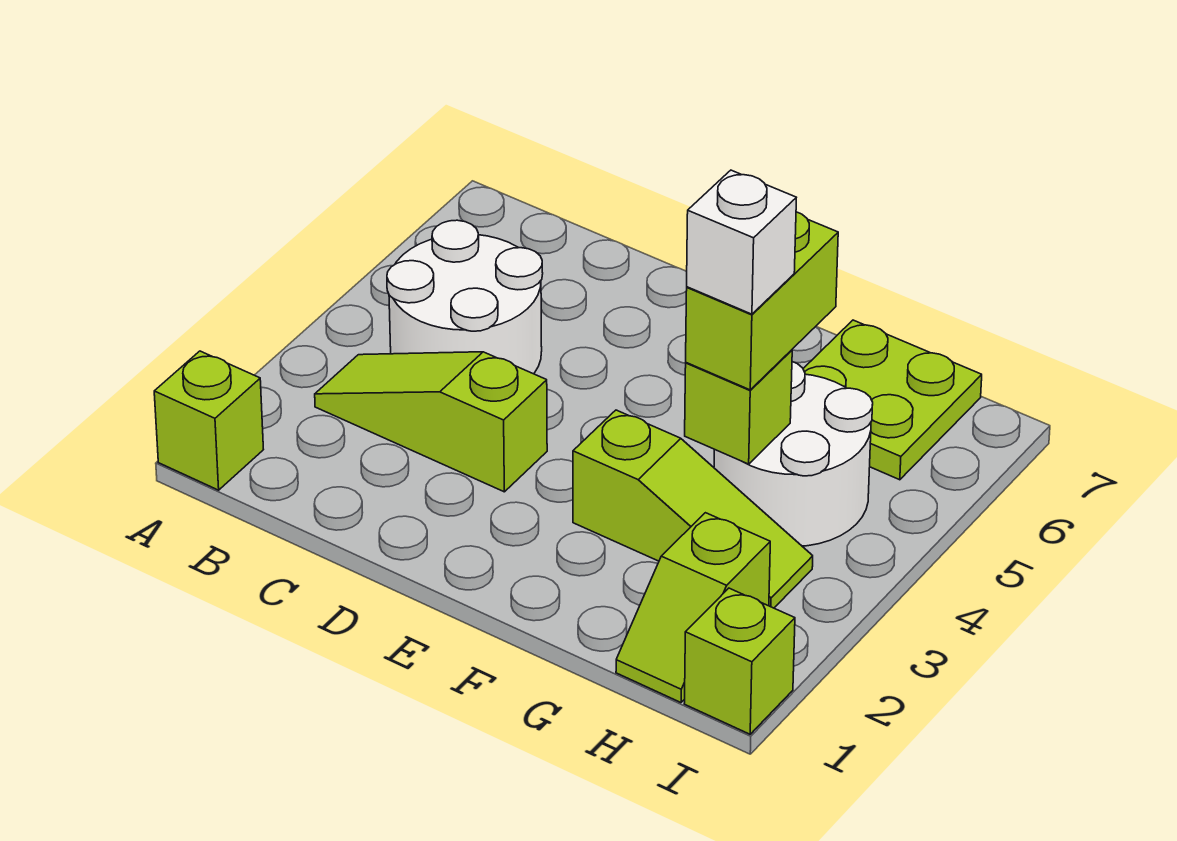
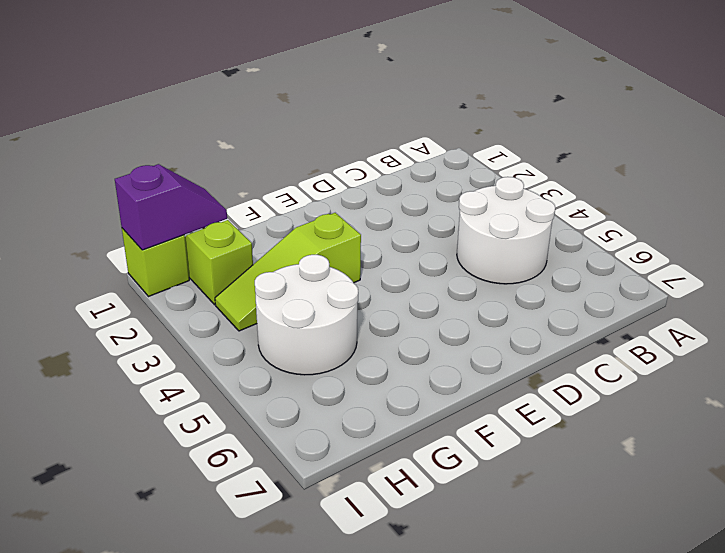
purple slope H1:I1 level 2 top I -> none
none -> lime brick A1 level 1
none -> lime slope B3:D3 level 1 top D

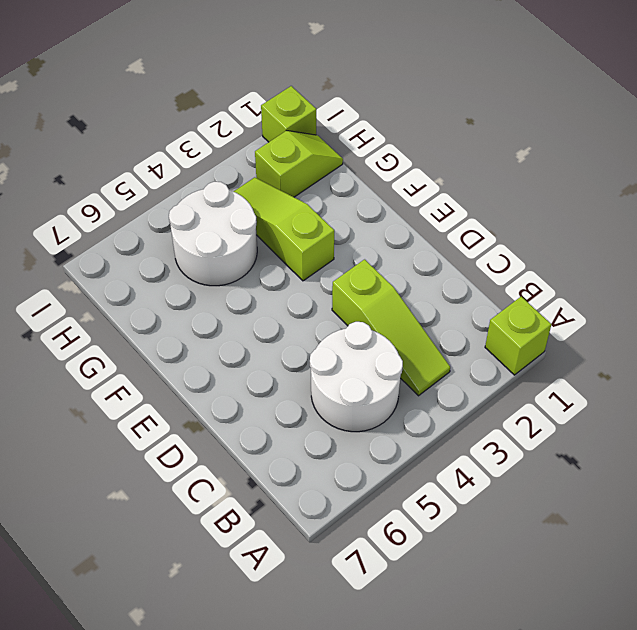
none -> lime plate G6:H7 level 1
none -> lime brick G4 level 2

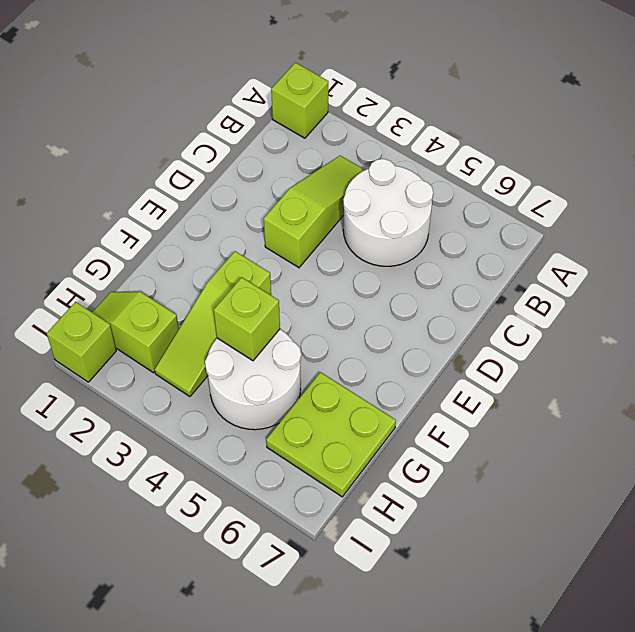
none -> lime brick G4:G5 level 3
none -> white brick G4 level 4

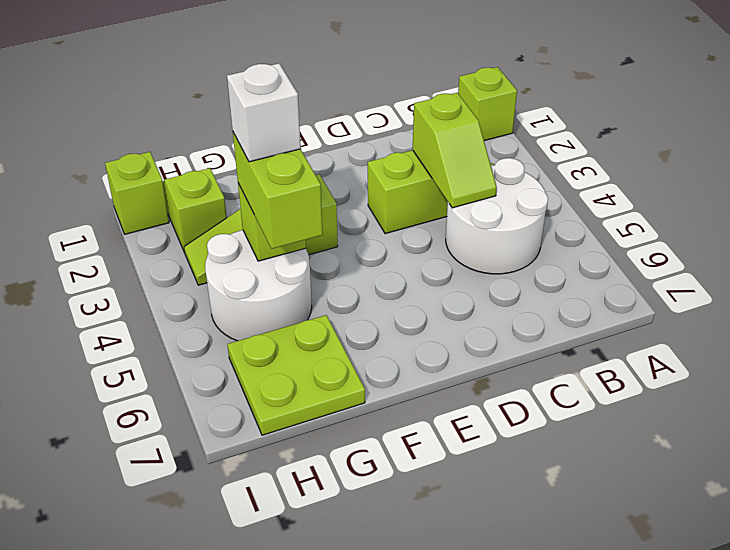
lime slope C3:C4 level 2 top 3 -> none

